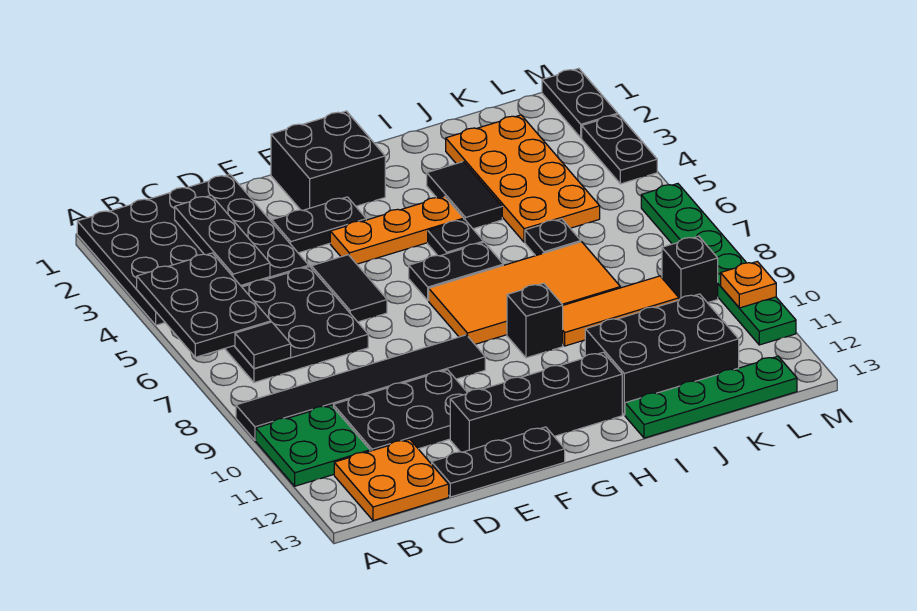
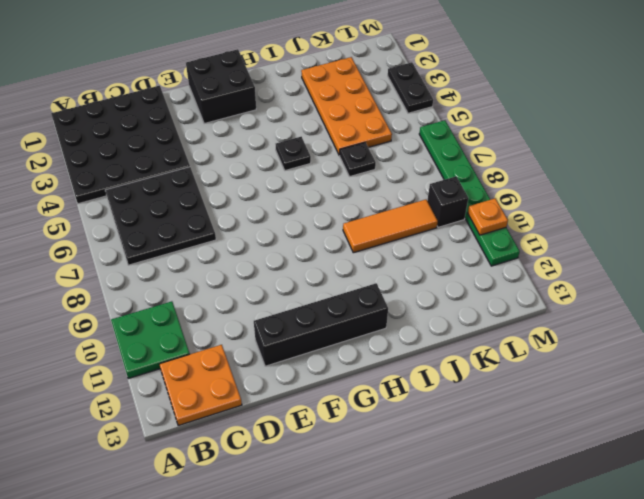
none -> black tile A9:F9 level 1
none -> black plate C10:E11 level 1
none -> black plate D13:F13 level 1
none -> black plate E3:F3 level 1

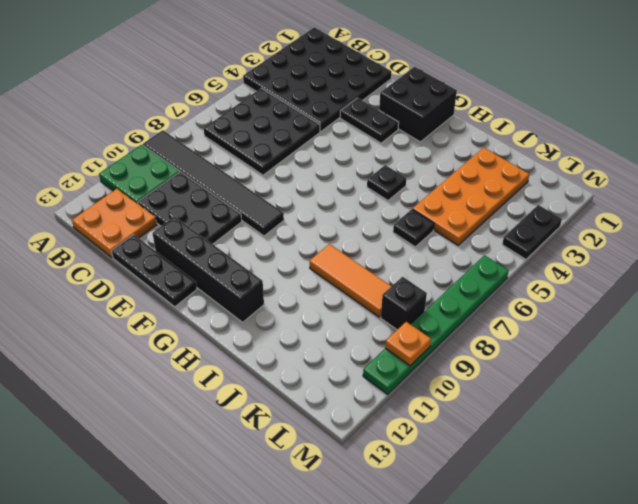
none -> black tile E5:E6 level 1
none -> orange plate F4:H4 level 1
none -> black plate G6:H6 level 1
none -> orange tile G7:J8 level 1

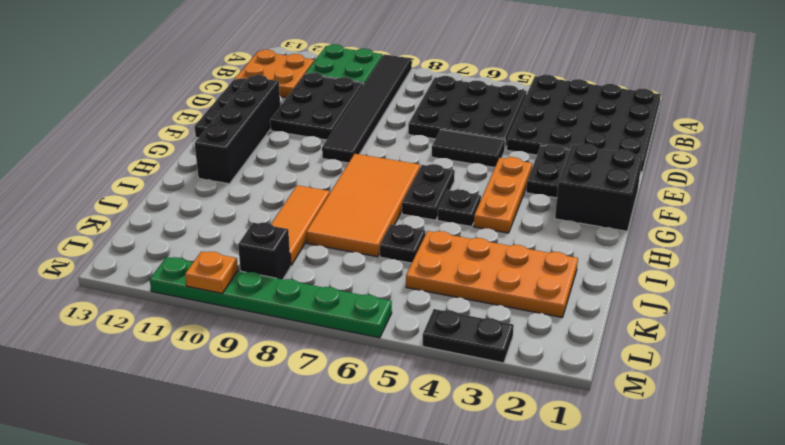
none -> black brick H9 level 1
none -> black tile I3:I4 level 1
none -> black brick I11:K12 level 1
none -> green plate I13:L13 level 1

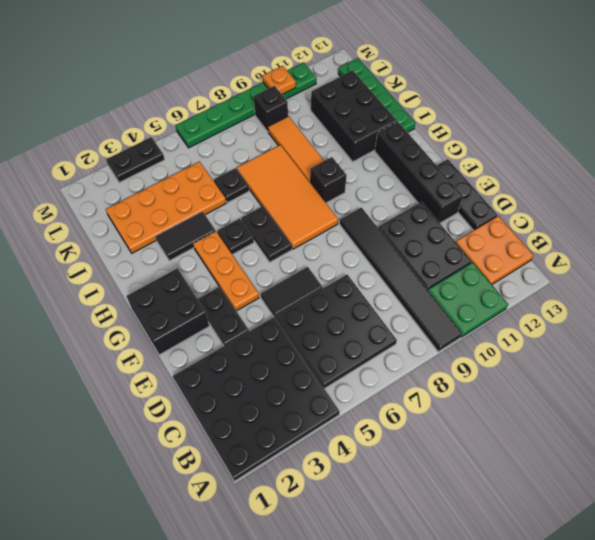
none -> black plate M1:M2 level 1
none -> black plate A4:B6 level 2
none -> black tile B7 level 2
none -> black plate C2:C4 level 2

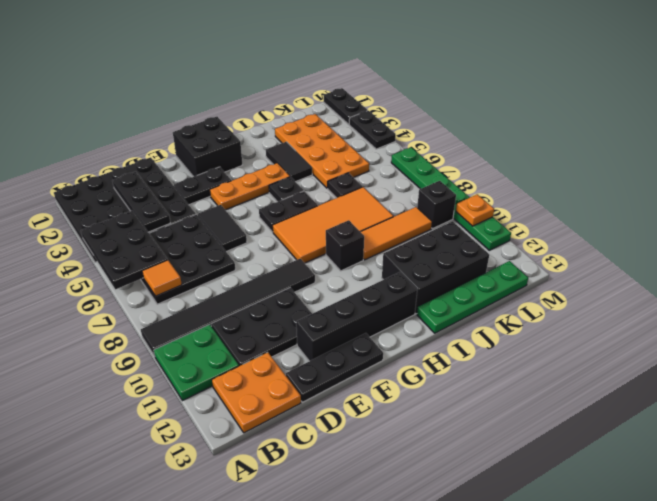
orange tile B7 level 2 -> black tile B7 level 2

